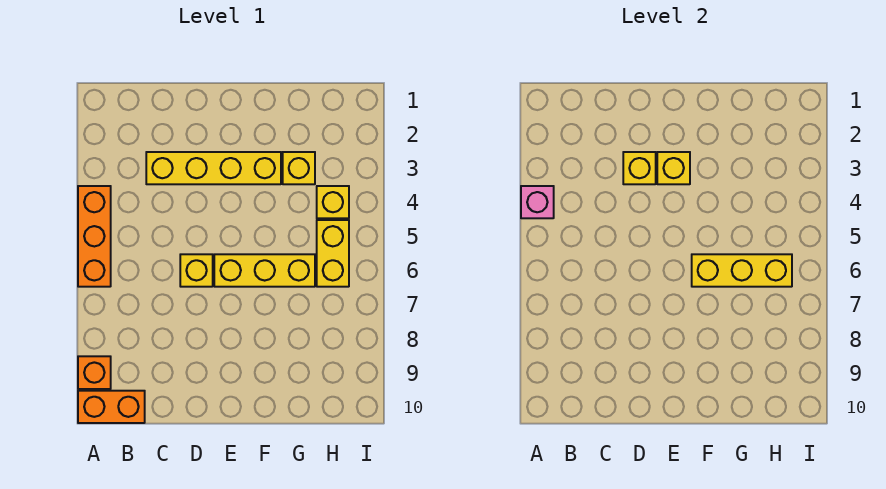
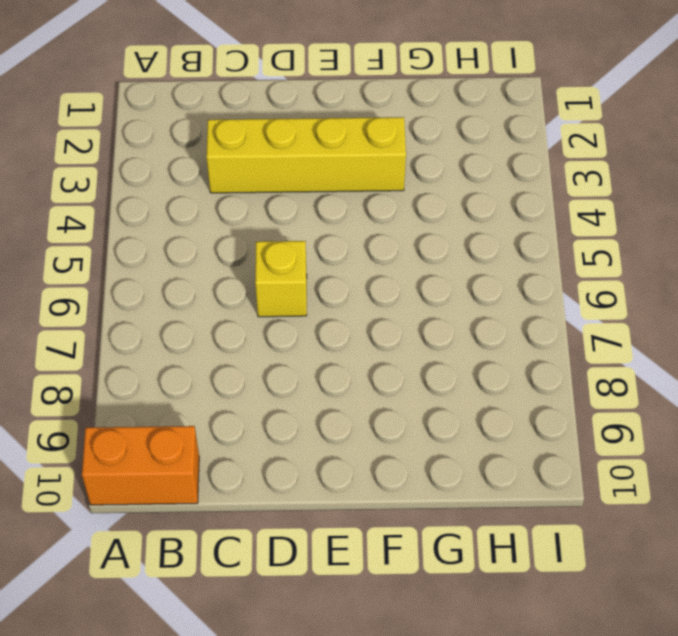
none -> orange brick A4:A6 level 1
none -> orange brick A9 level 1
none -> yellow brick E6:G6 level 1

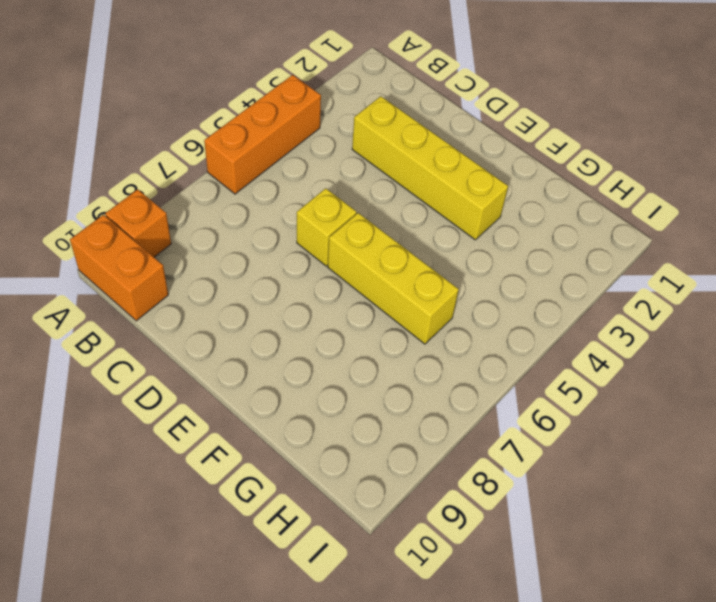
none -> yellow brick G3 level 1
none -> yellow brick H4 level 1
none -> yellow brick H5:H6 level 1

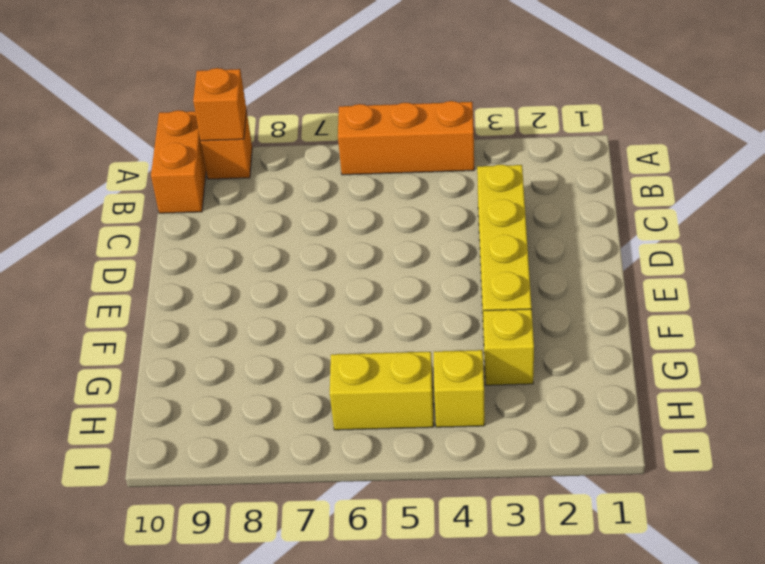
orange brick A9 level 2 -> none
none -> yellow brick D6 level 1
none -> yellow brick E6:G6 level 1
none -> pink brick A4 level 2

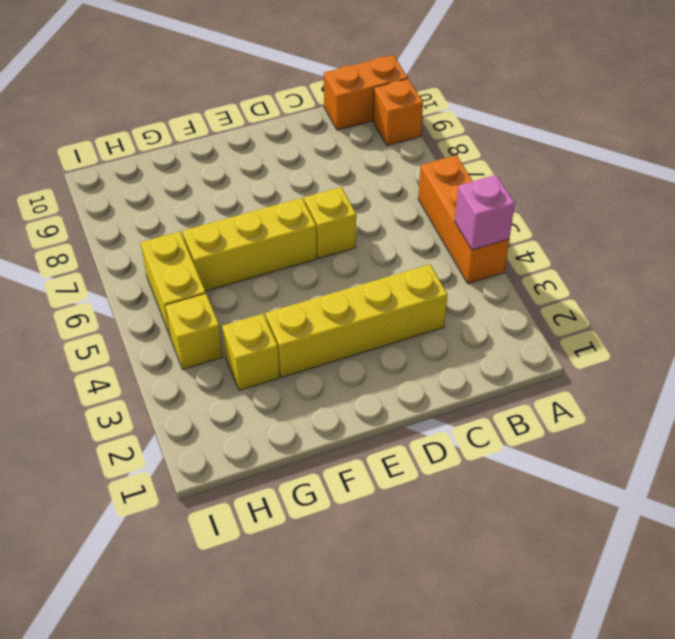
none -> yellow brick D3 level 2
none -> yellow brick E3 level 2
none -> yellow brick F6:H6 level 2

